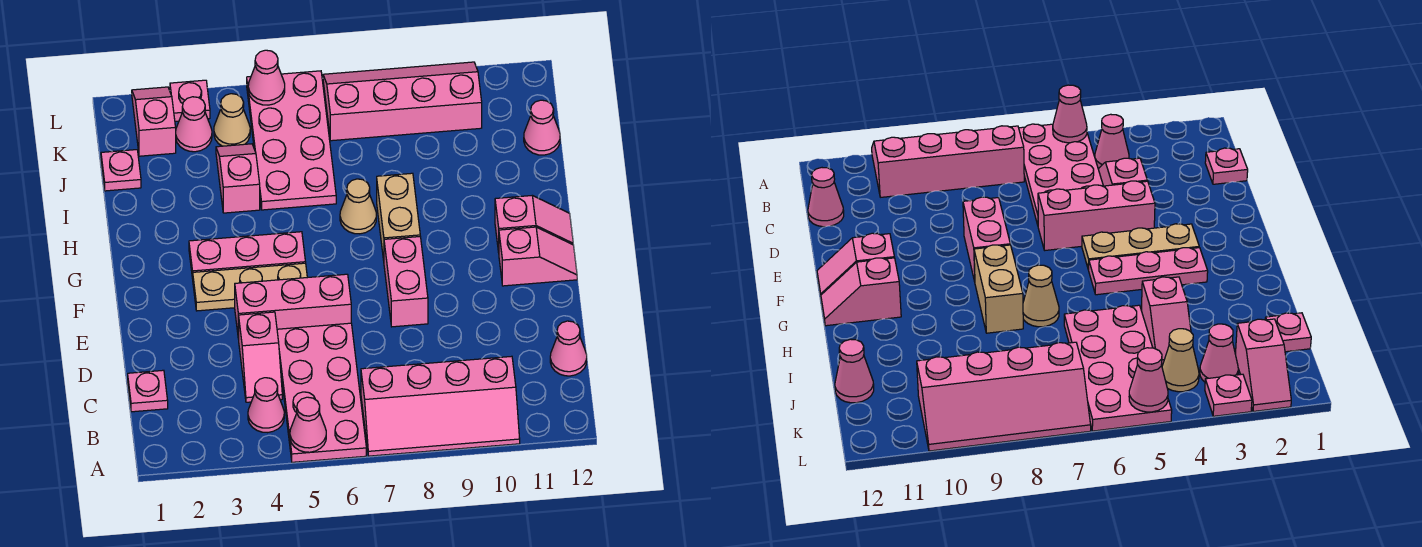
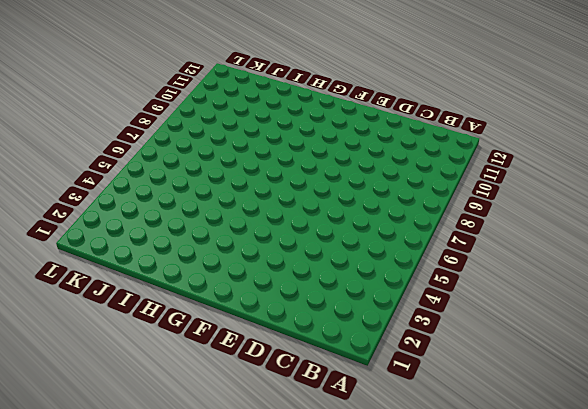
none -> pink plate A5:D6 level 1
none -> pink slope A7:B10 level 1 top B
none -> pink cone B4 level 1

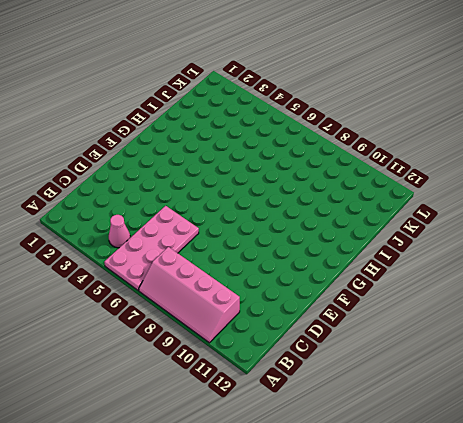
none -> pink plate C1 level 1
none -> pink slope C4:D4 level 1 top D
none -> pink cone C12 level 1

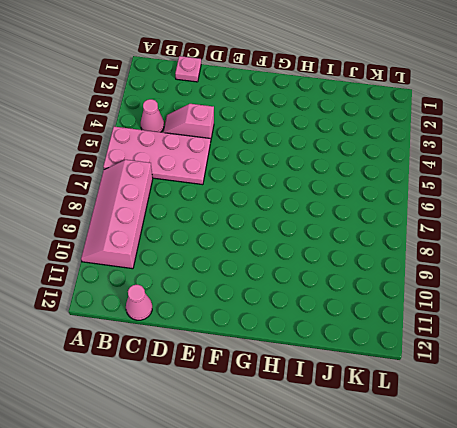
none -> pink brick E4:E6 level 1
none -> pink brick E8:F8 level 1
none -> tan plate F3:F5 level 1

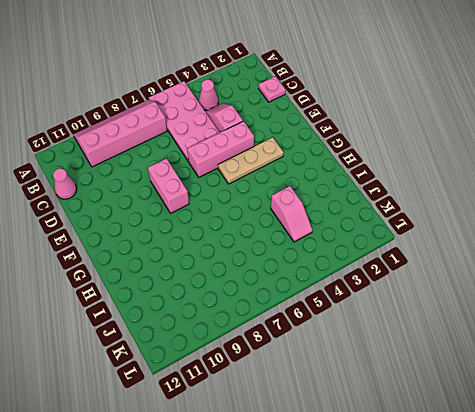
none -> pink slope F11:F12 level 1 top 11
none -> pink plate G3:G5 level 1
none -> tan brick G8:H8 level 1

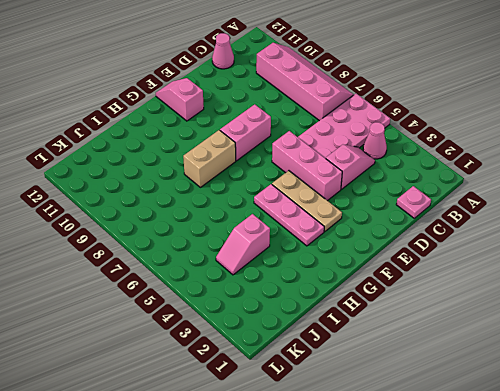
none -> pink slope G11:G12 level 1 top 11
none -> tan cone H7 level 1
none -> pink plate I5:L6 level 1

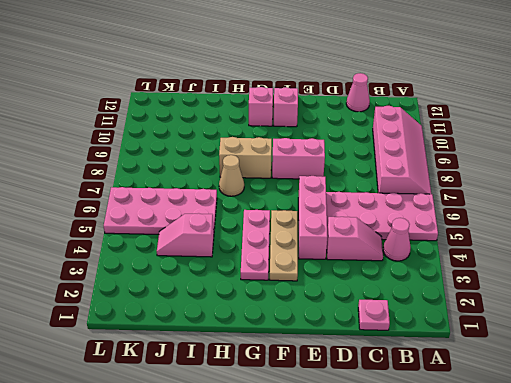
none -> pink plate J1 level 1
none -> pink cone J12 level 1
none -> pink slope K2:L2 level 1 top K

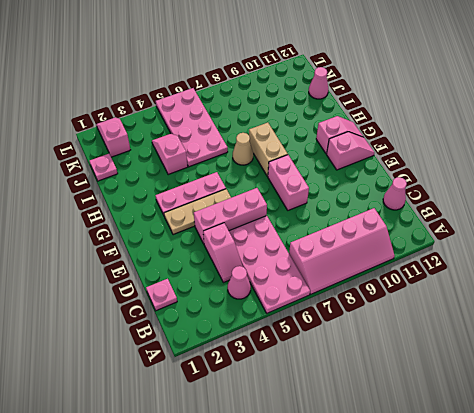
none -> pink cone K3 level 1
none -> tan cone K4 level 1
none -> pink slope K7:L10 level 1 top K

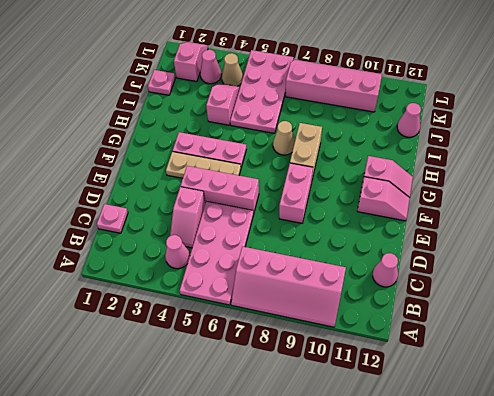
none -> pink plate L3 level 1
none -> pink cone A5 level 2
none -> pink cone L5 level 2

